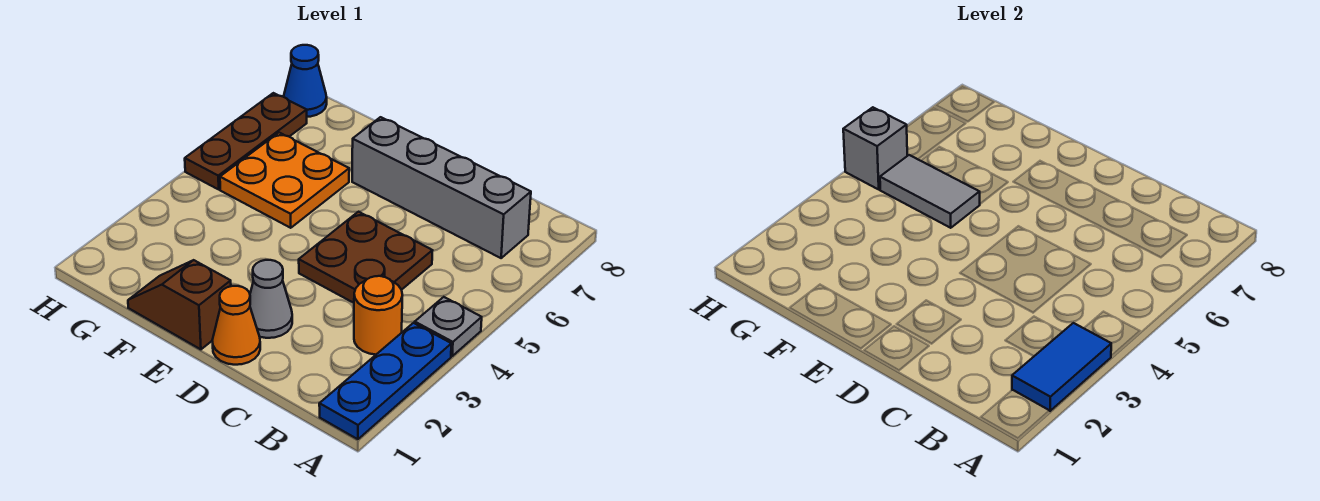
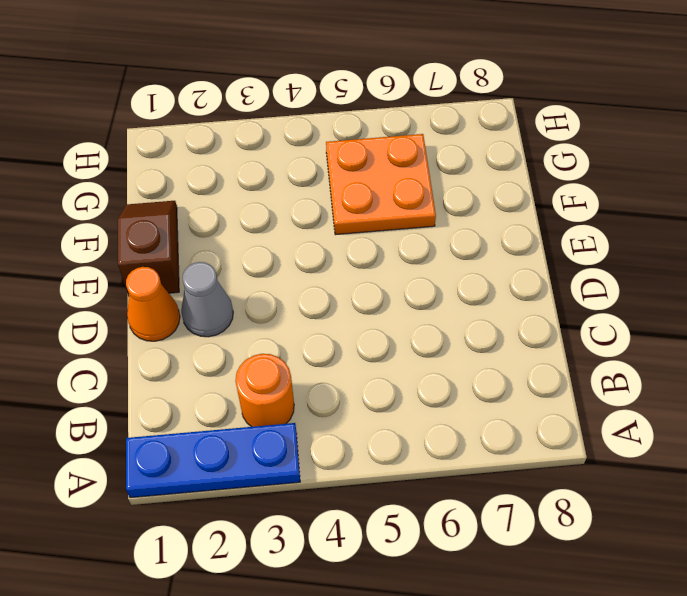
none -> grey plate A4 level 1
none -> grey brick B7:E7 level 1
none -> brown plate C4:D5 level 1

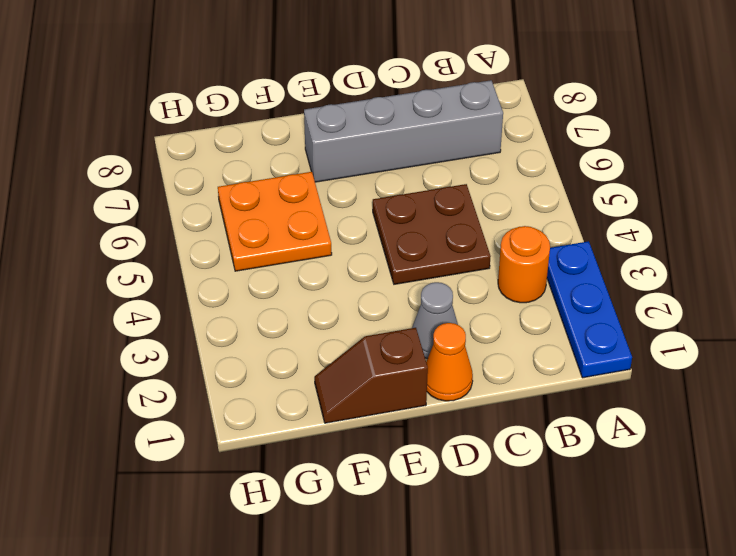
none -> grey plate A4 level 1
none -> brown plate H5:H7 level 1
none -> blue cone H8 level 1

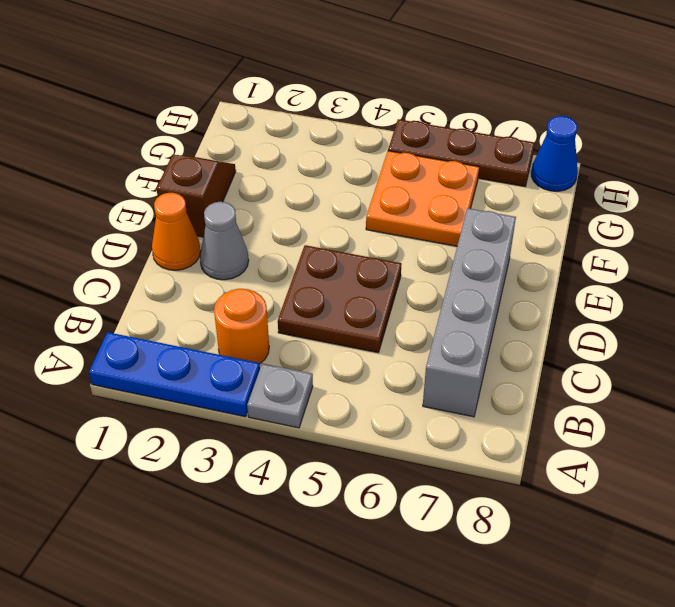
none -> blue tile A2:A3 level 2
none -> grey tile F5:G5 level 2
none -> grey brick H5 level 2

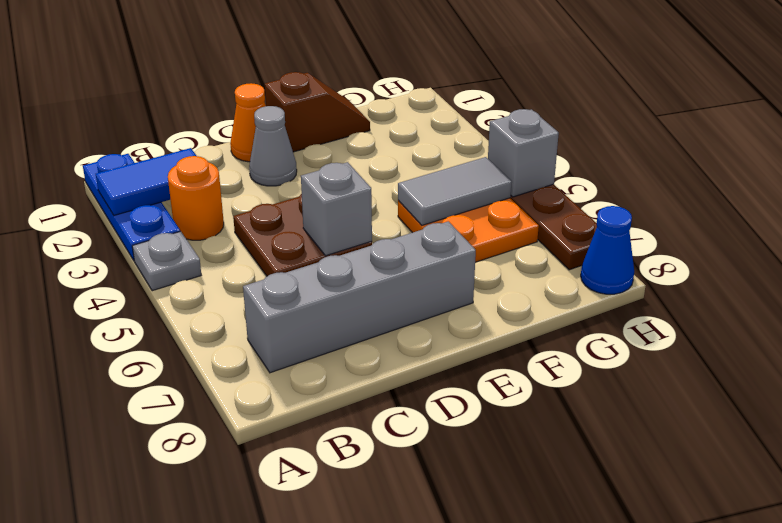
blue tile A2:B2 level 2 -> blue tile A2:A3 level 2
grey brick D5 level 2 -> none

